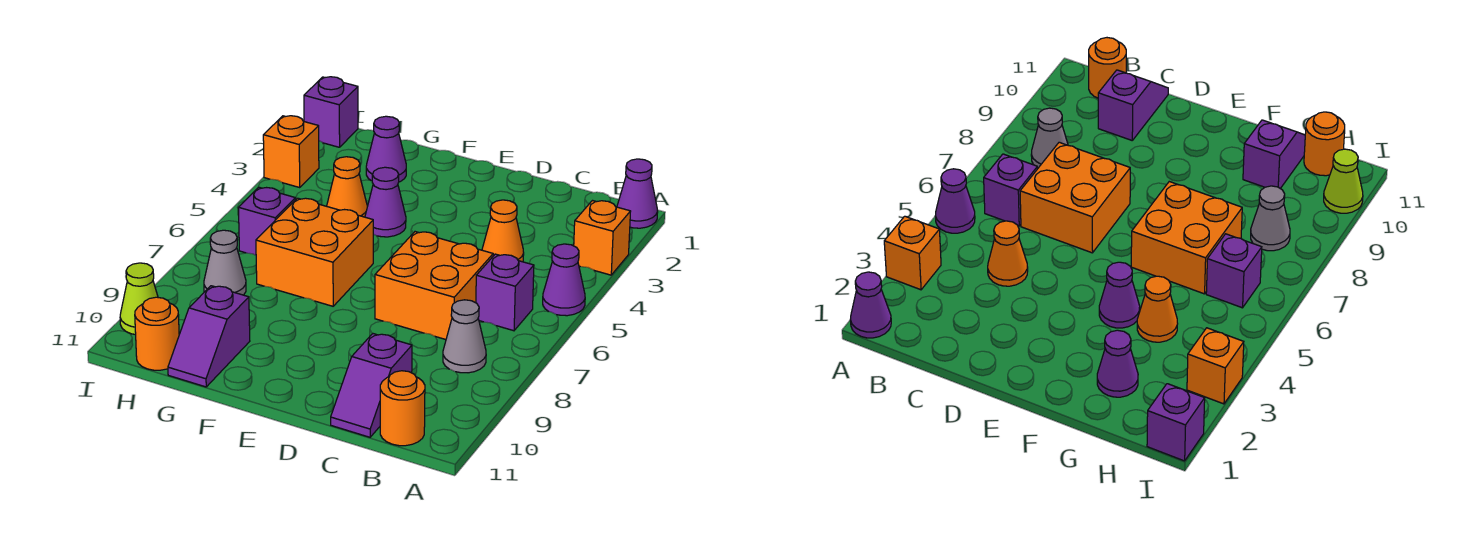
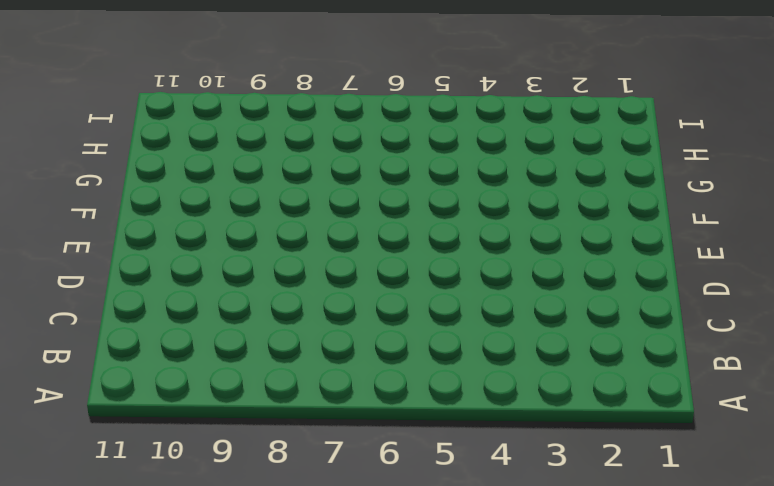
none -> purple cone A1 level 1
none -> orange brick A3 level 1
none -> purple cone A5 level 1

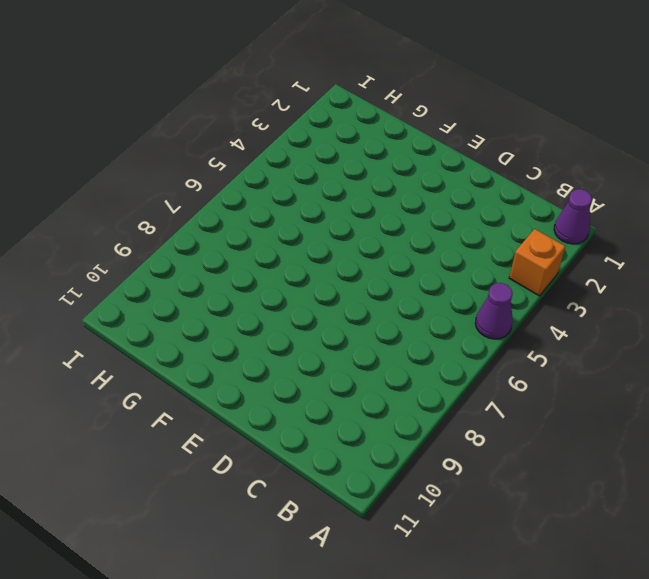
none -> purple brick B6 level 1
none -> grey cone B8 level 1
none -> orange round brick B11 level 1

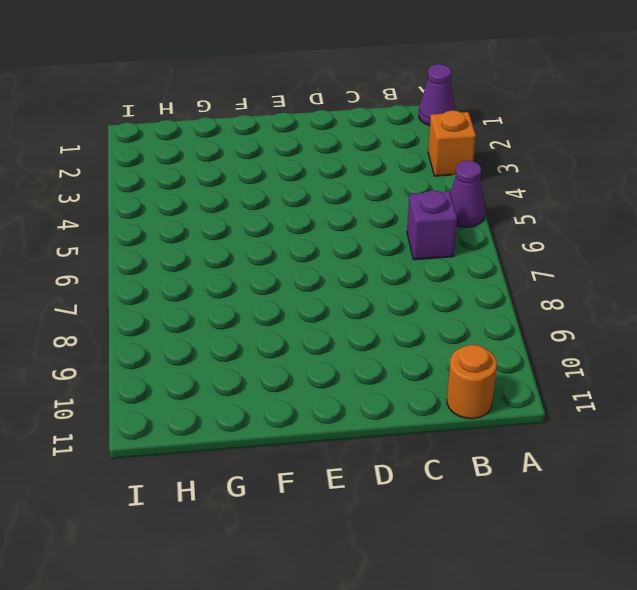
none -> grey cone B8 level 1
none -> orange cone C4 level 1
none -> orange brick C6:D7 level 1

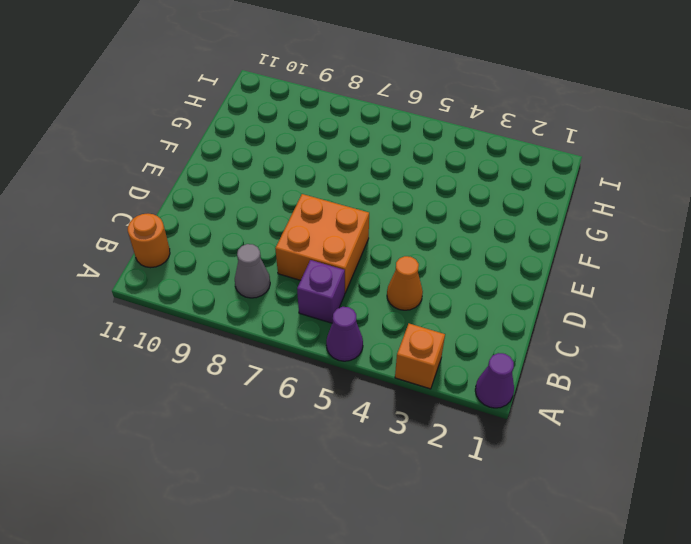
none -> purple slope C10:C11 level 1 top 10
none -> purple cone F4 level 1
none -> orange brick F6:G7 level 1

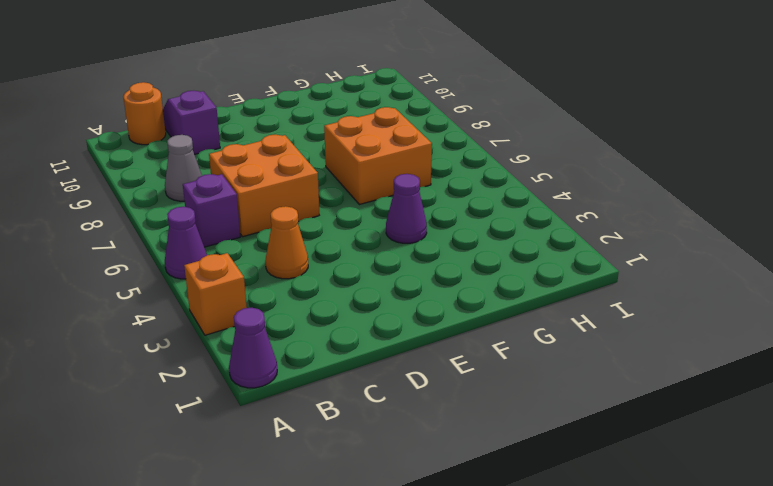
none -> purple cone G2 level 1
none -> orange cone G4 level 1
none -> purple slope G10:G11 level 1 top 10

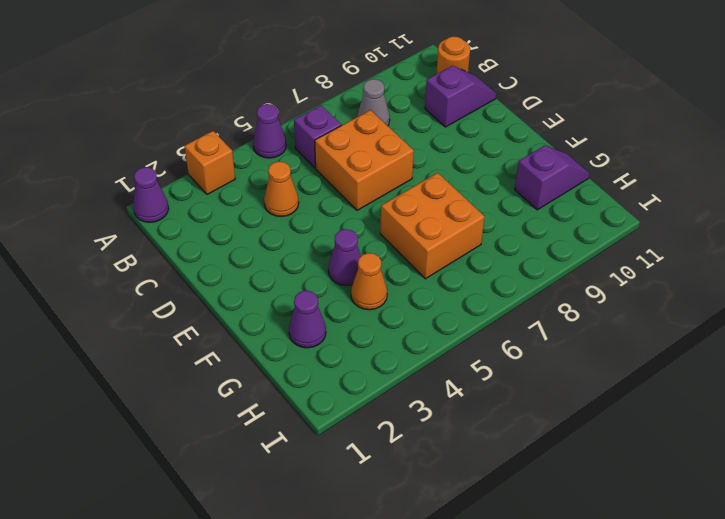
none -> purple brick H6 level 1
none -> grey cone H8 level 1
none -> orange round brick H11 level 1

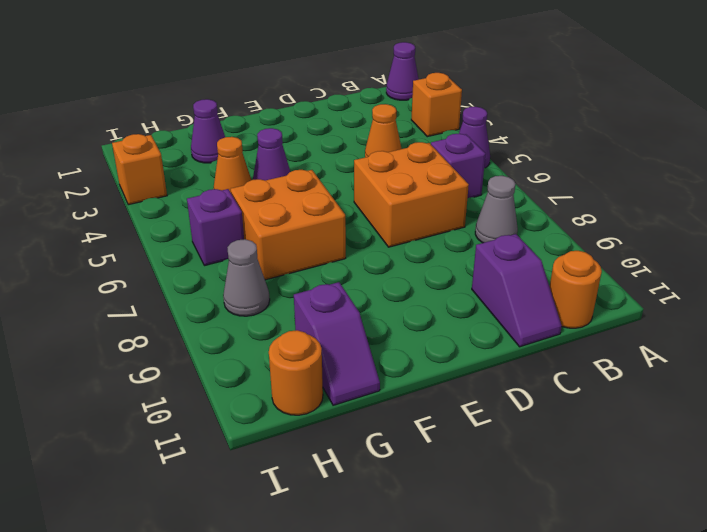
none -> purple brick I1 level 1
none -> lime cone I10 level 1

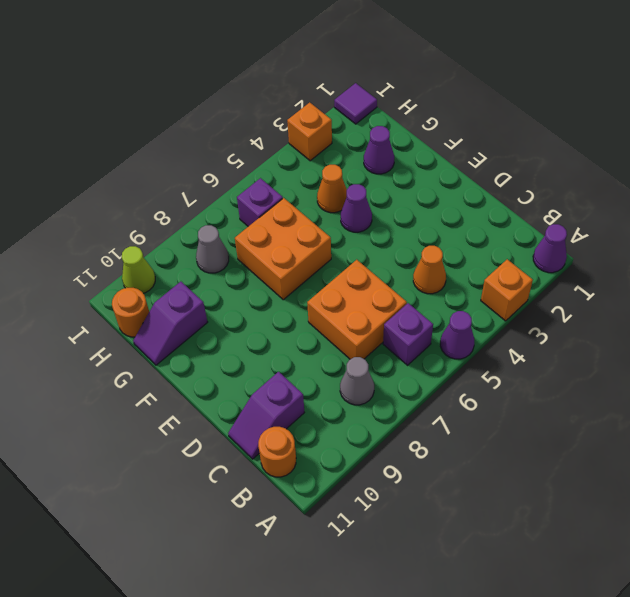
purple tile I1 level 1 -> purple brick I1 level 1

